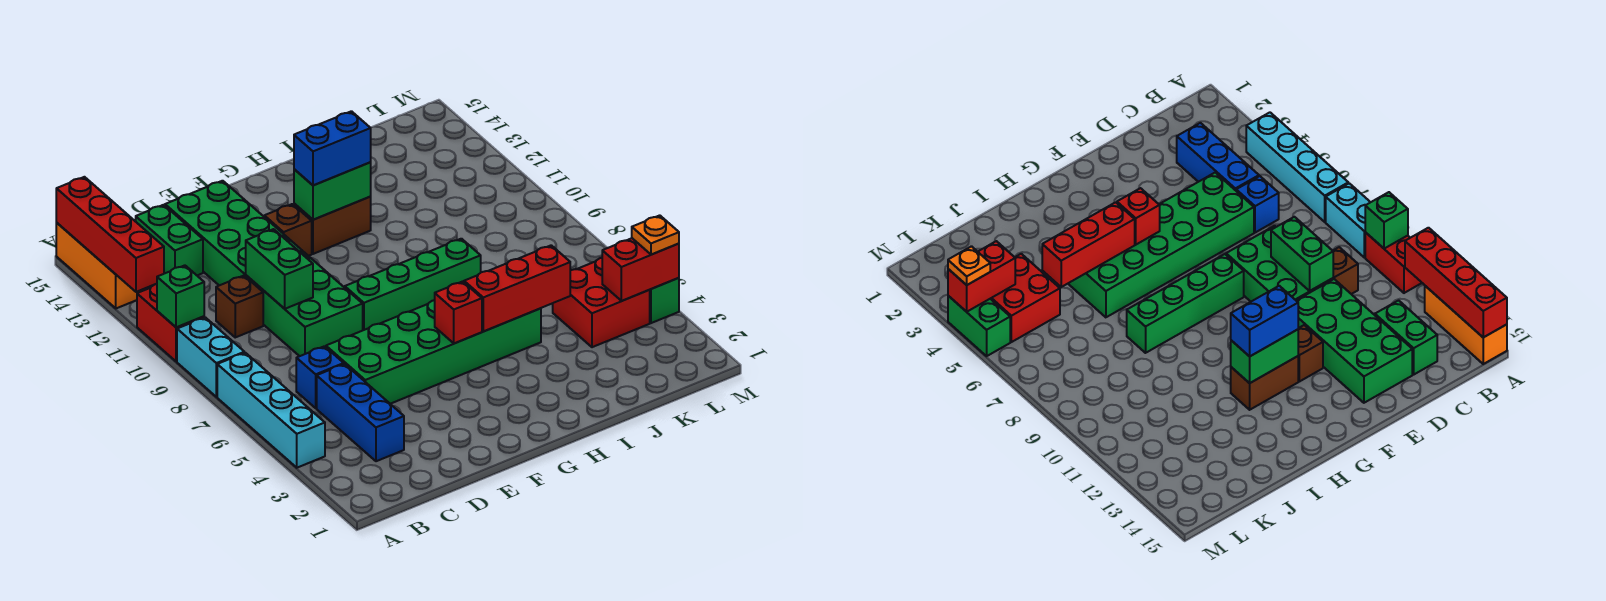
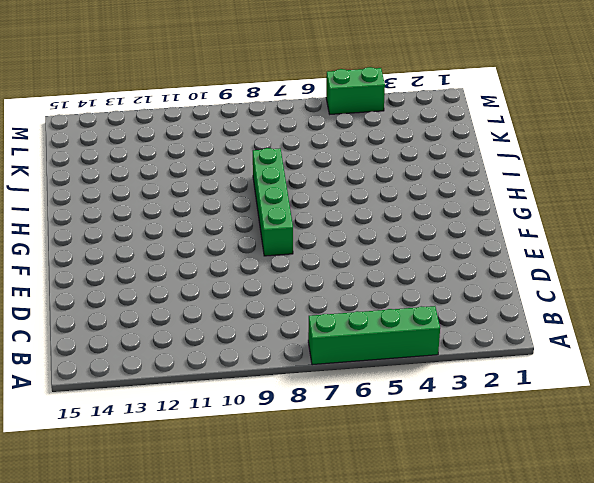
green brick A4:A7 level 1 -> cyan brick A4:A7 level 1
none -> cyan brick A8:A9 level 1
none -> red brick A10:A11 level 1
none -> orange brick A13:A15 level 1

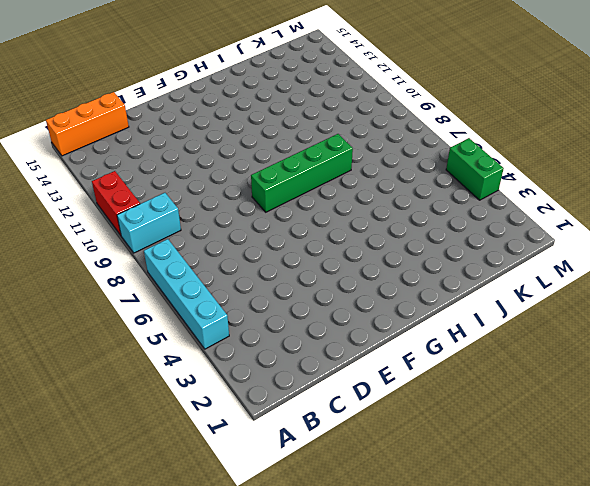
cyan brick A9:B9 level 1 -> cyan brick A8:A9 level 1
orange brick A15:C15 level 1 -> orange brick A13:A15 level 1
none -> blue brick C3:C5 level 1
none -> blue brick C6 level 1
none -> brown brick C10 level 1

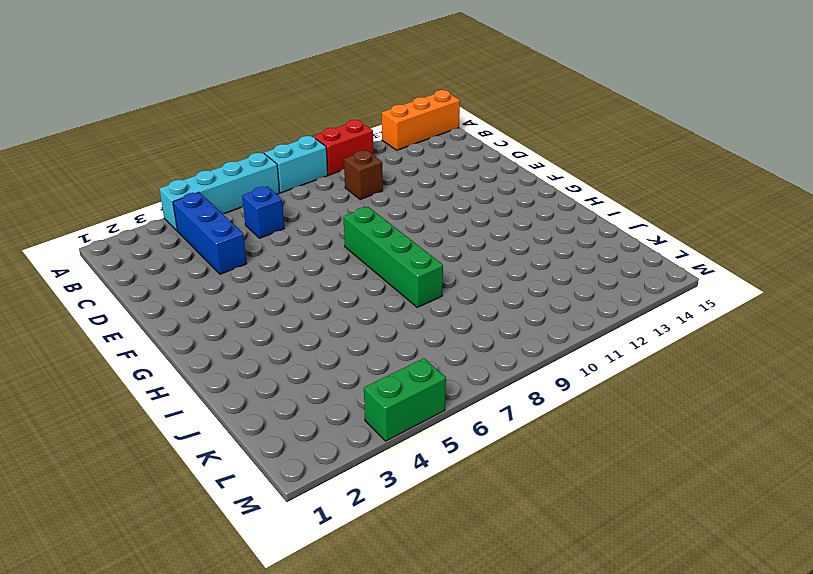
blue brick B4:D4 level 1 -> blue brick C3:C5 level 1
none -> green brick C13:C14 level 1
none -> green brick D5:I6 level 1
none -> green brick D8:E10 level 1

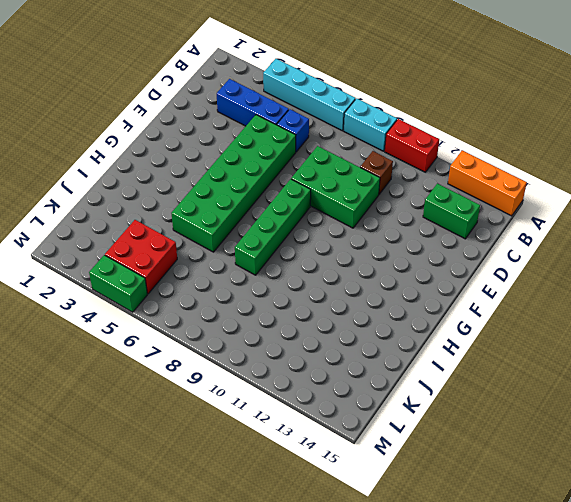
none -> green brick D11:E14 level 1
none -> brown brick F12 level 1
none -> brown brick G12:H12 level 1

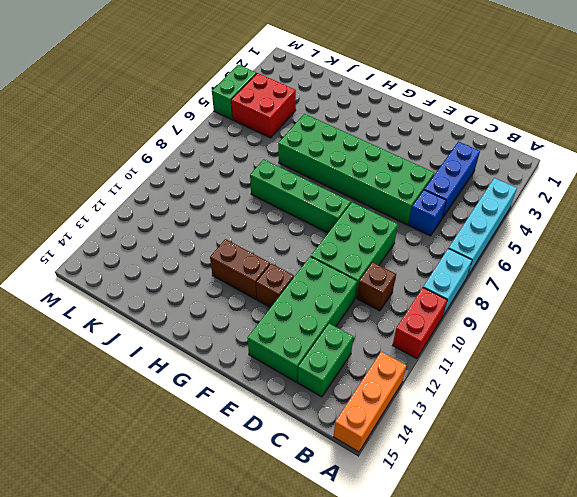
none -> green brick A10 level 2
none -> red brick A12:A15 level 2
none -> green brick D9:D10 level 2

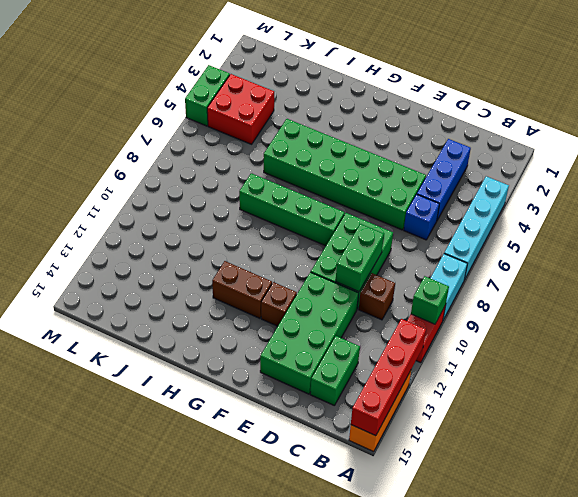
none -> red brick G5 level 2
none -> green brick G12:H12 level 2
none -> red brick H5:J5 level 2

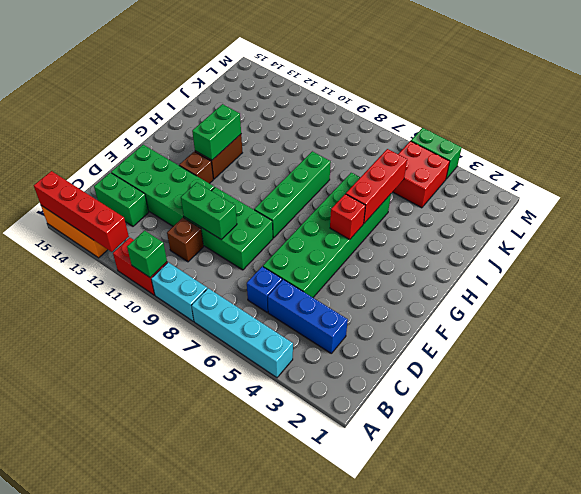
none -> red brick L4:M4 level 2
none -> blue brick G12:H12 level 3
none -> orange plate M4 level 3

